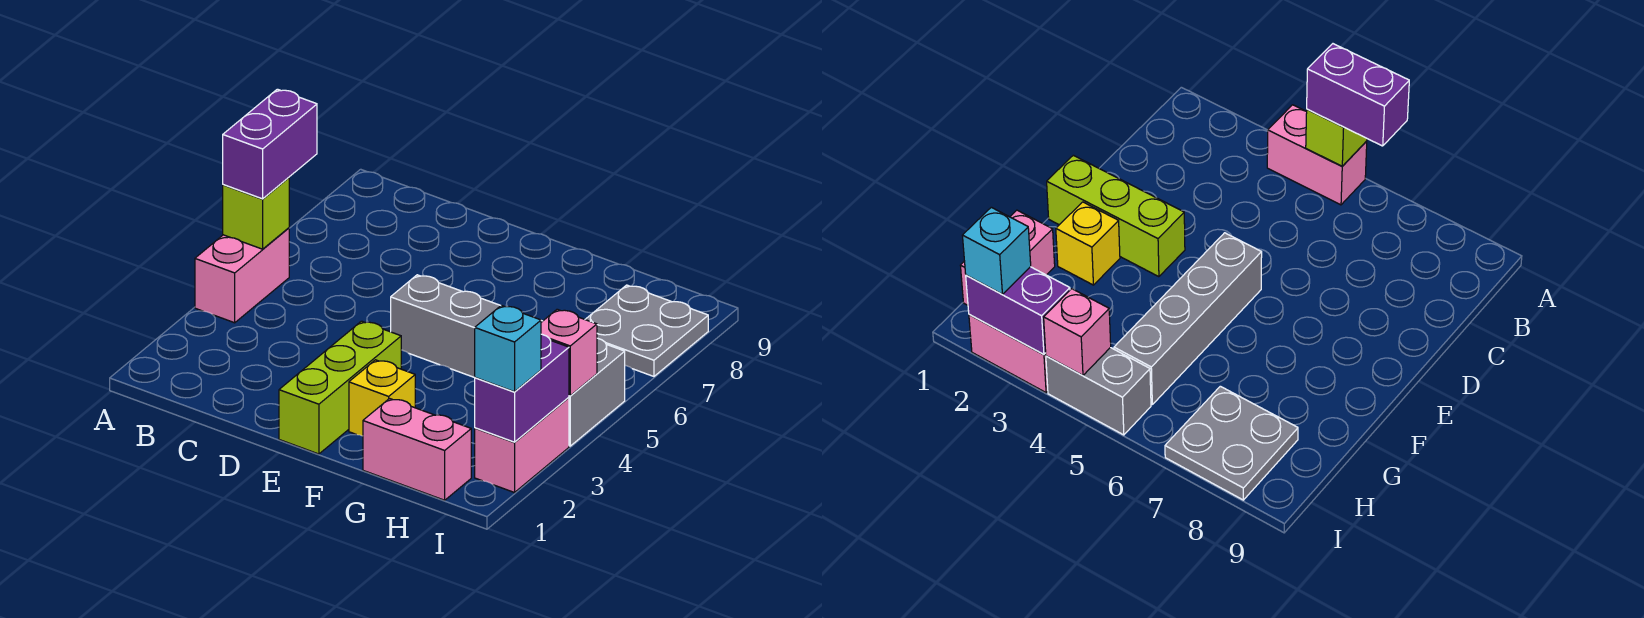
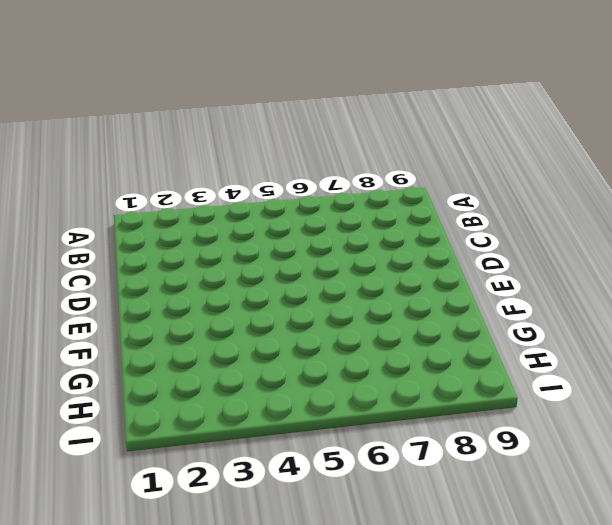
none -> pink brick A4:A5 level 1
none -> lime brick E1:E3 level 1
none -> grey brick E5:H5 level 1

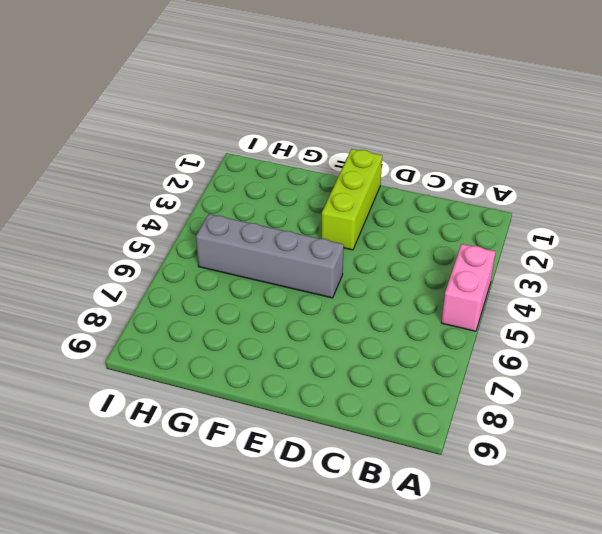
none -> yellow brick F2 level 1
none -> pink brick G1:H1 level 1
none -> grey plate H7:I8 level 1

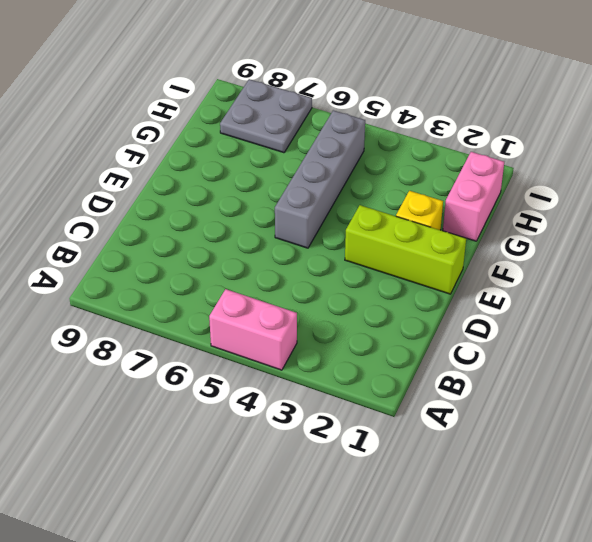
none -> pink brick I2:I3 level 1
none -> grey brick I4:I5 level 1
none -> lime brick A5 level 2

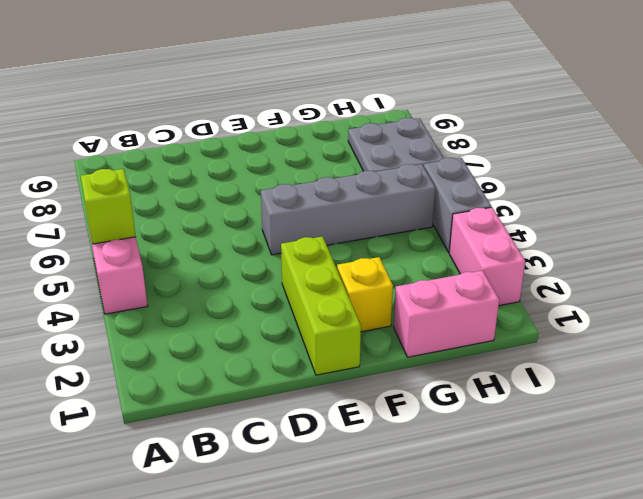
none -> purple brick I2:I3 level 2
none -> pink brick I4 level 2
none -> purple brick A5:A6 level 3

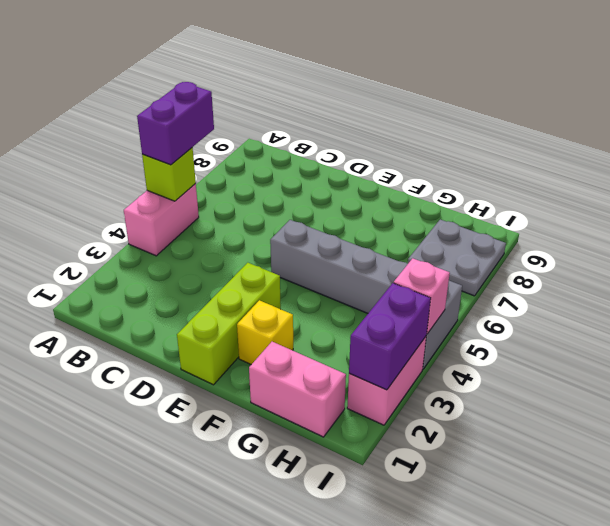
none -> cyan brick I2 level 3

